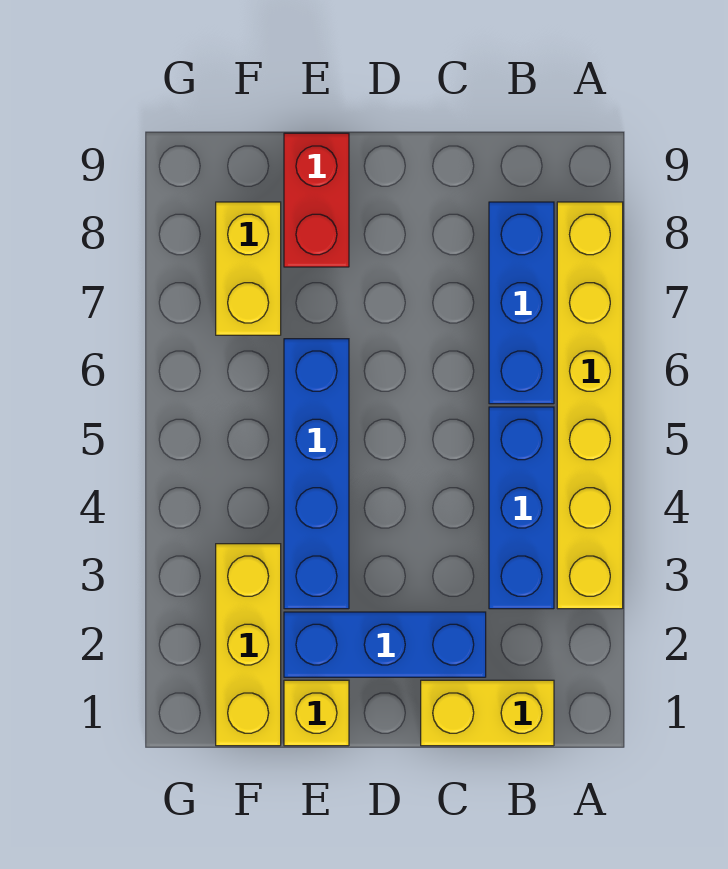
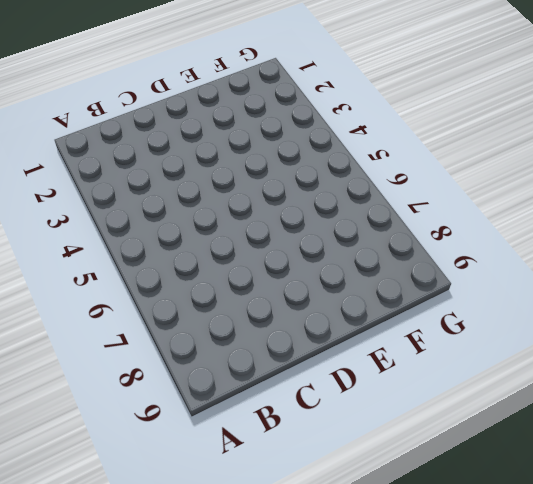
none -> yellow brick A3:A8 level 1
none -> yellow brick B1:C1 level 1

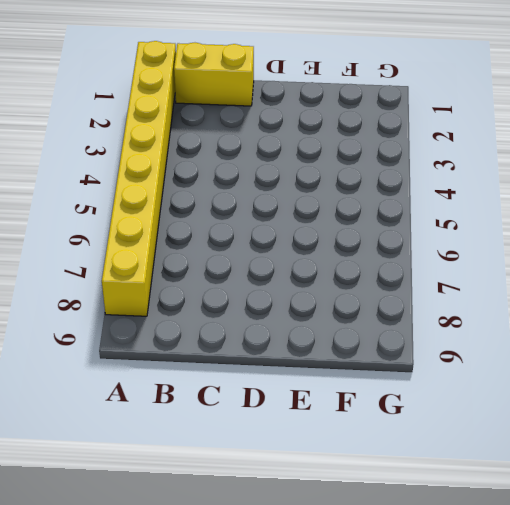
yellow brick A1:A8 level 1 -> yellow brick A3:A8 level 1
none -> blue brick B3:B5 level 1
none -> blue brick B6:B8 level 1

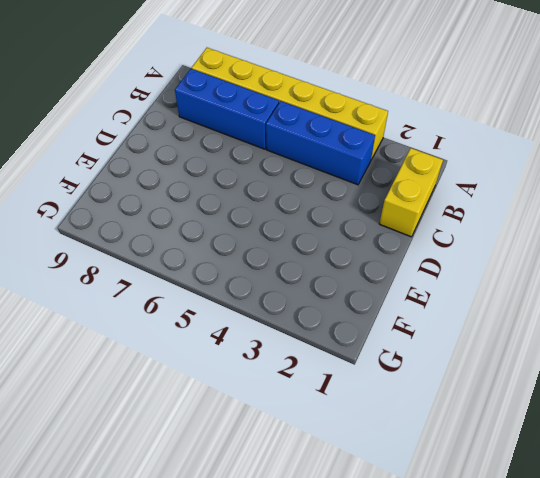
none -> blue brick C2:E2 level 1
none -> yellow brick E1 level 1

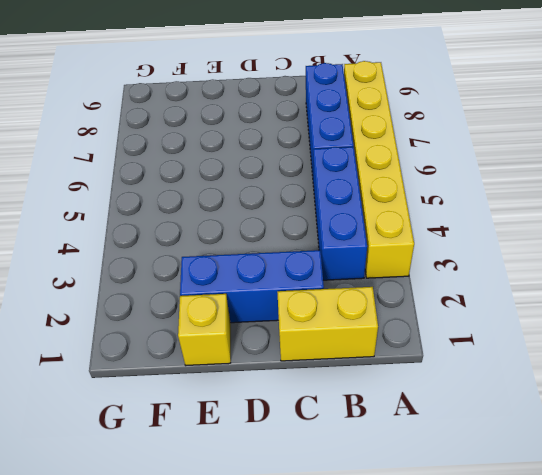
none -> blue brick E3:E6 level 1
none -> red brick E8:E9 level 1

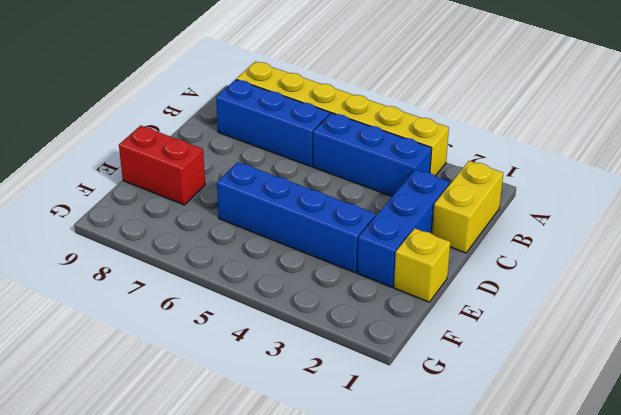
none -> yellow brick F1:F3 level 1
none -> yellow brick F7:F8 level 1

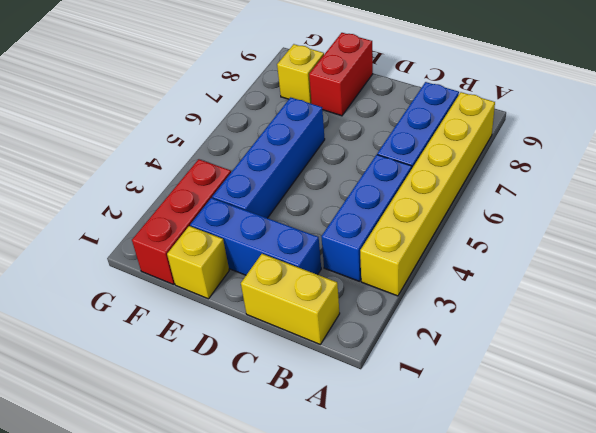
red brick F1:F3 level 1 -> yellow brick F1:F3 level 1
yellow brick F8 level 1 -> yellow brick F7:F8 level 1

